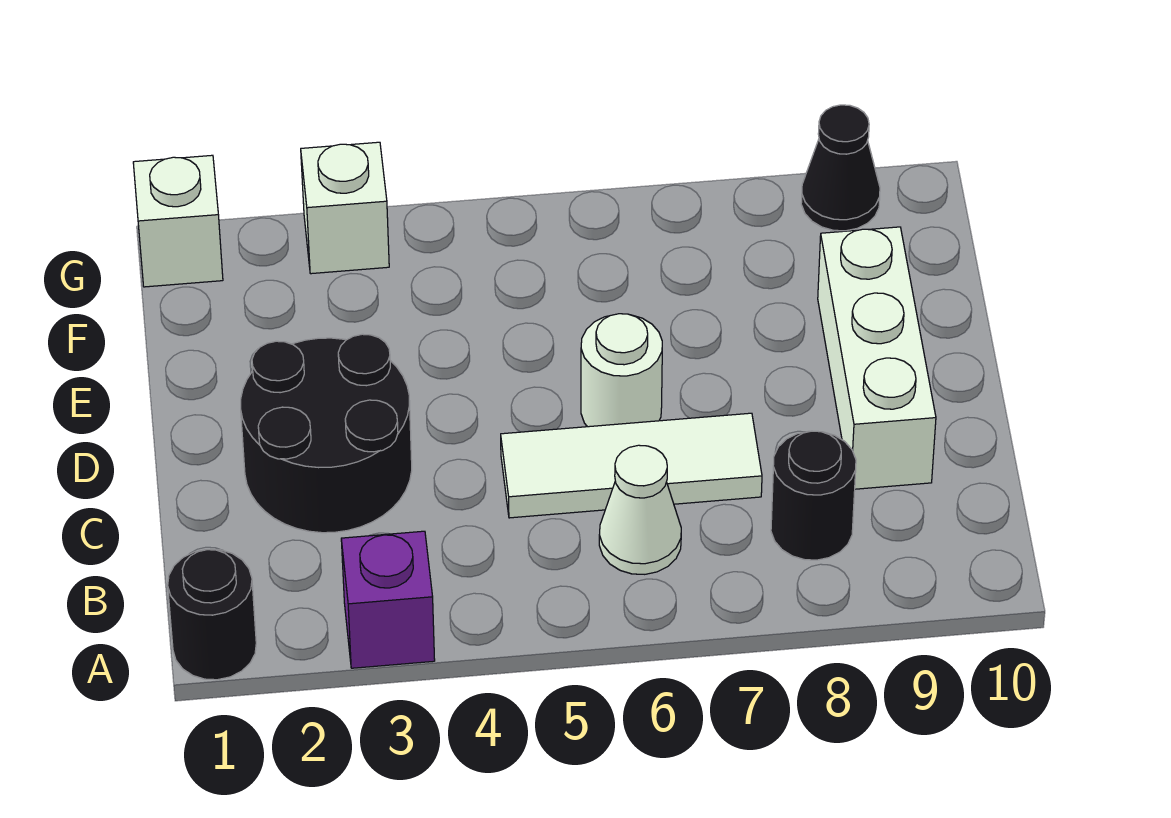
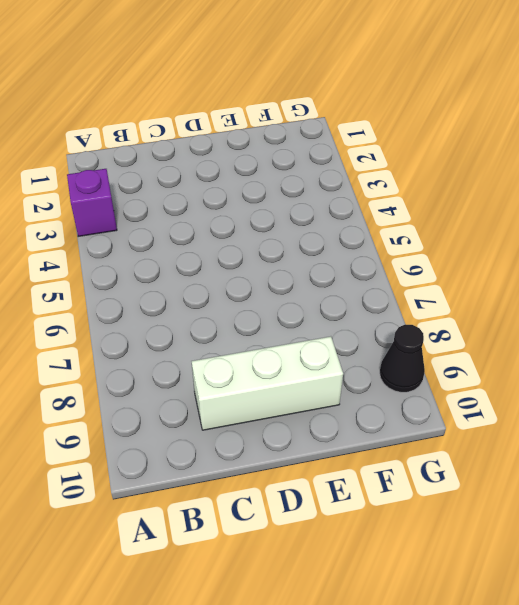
none -> black round brick A1 level 1
none -> white cone B6 level 1

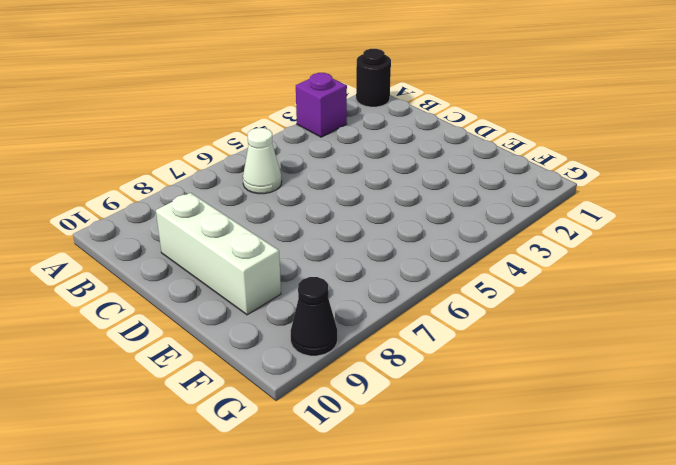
none -> black round brick B8 level 1
none -> black round brick C2:D3 level 1

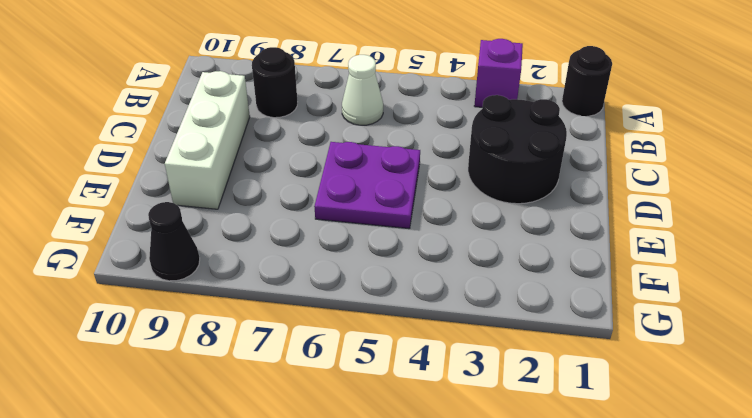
purple plate D5:E6 level 1 -> white round brick D6 level 1
none -> white tile C5:C7 level 1
none -> white brick G1 level 1

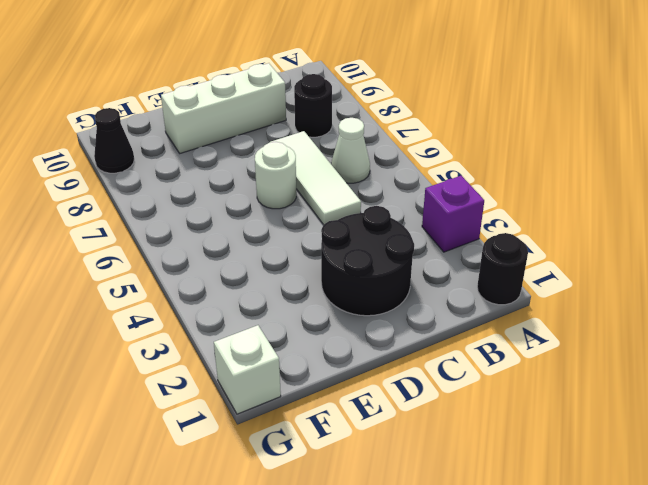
none -> white brick G3 level 1

